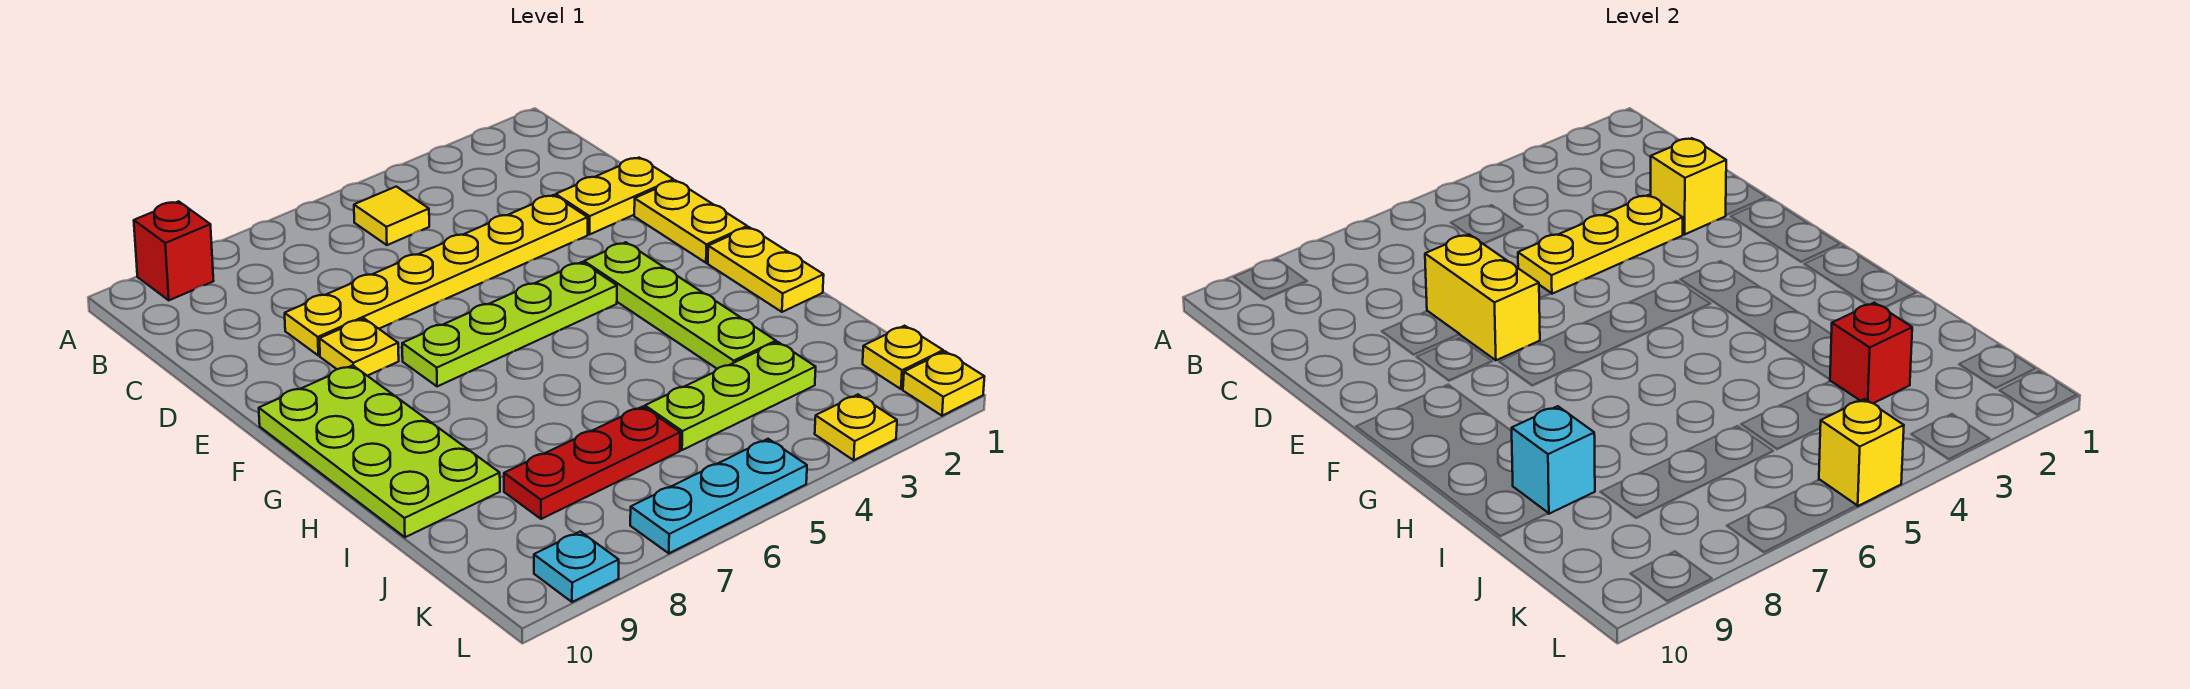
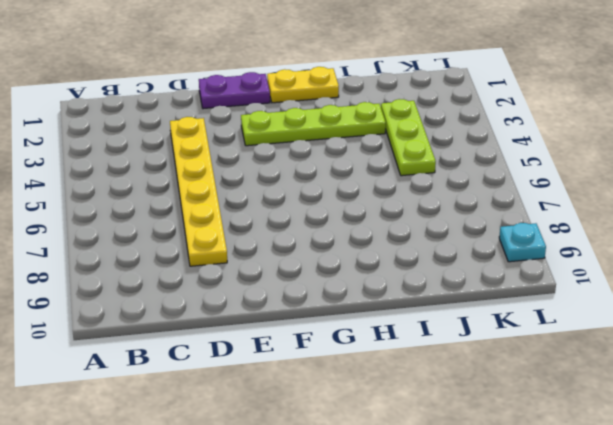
purple plate E1:F1 level 1 -> yellow plate E1:F1 level 1
none -> red brick A9 level 1
none -> yellow tile B5 level 1
none -> yellow plate D1:D2 level 1

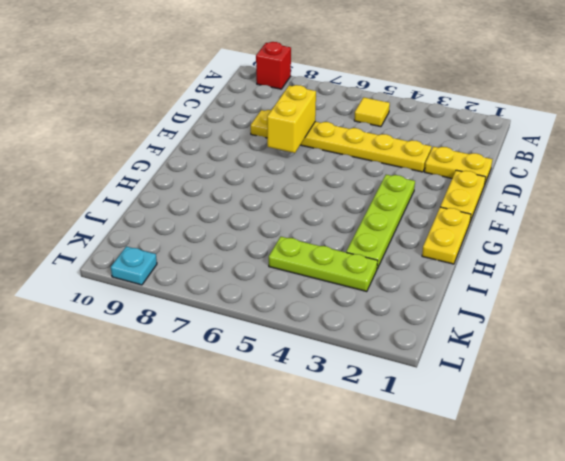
none -> yellow plate E8 level 1
none -> lime plate F4:F7 level 1
none -> lime plate F9:I10 level 1

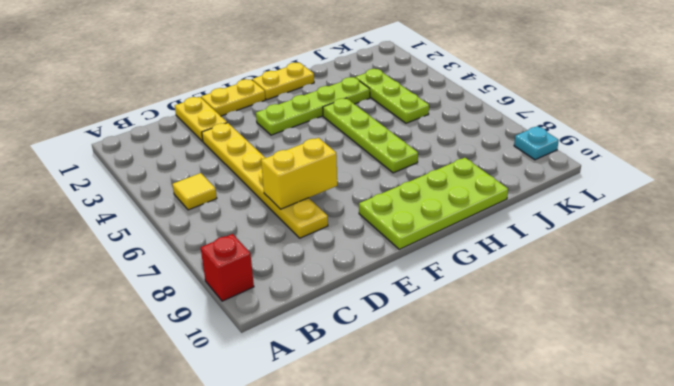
lime plate H4:H7 level 1 -> lime plate F4:F7 level 1
none -> yellow plate E8 level 1
none -> red plate J6:J8 level 1
none -> yellow plate K1 level 1

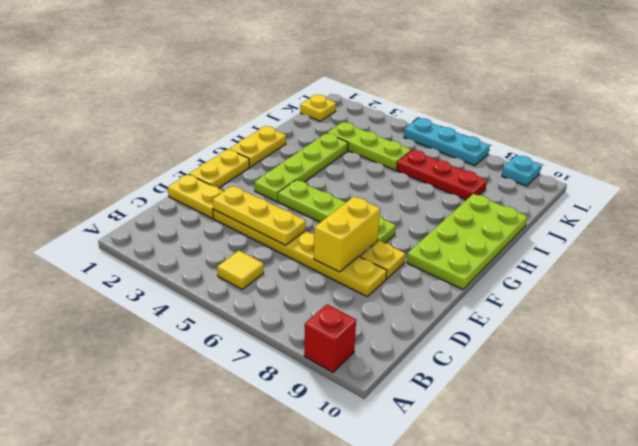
none -> yellow plate L1 level 1
none -> yellow plate L3 level 1
none -> yellow brick D2 level 2

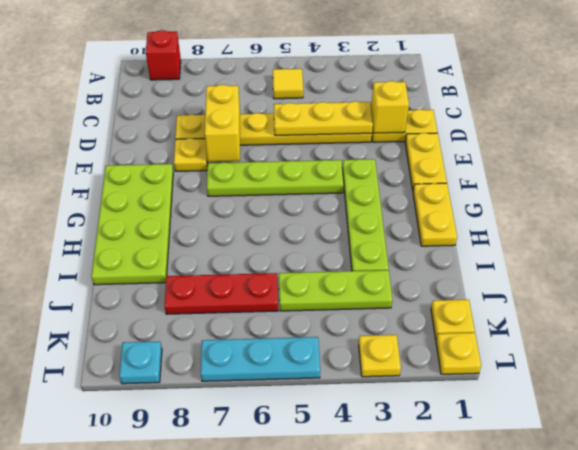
none -> cyan brick I9 level 2
none -> red brick J3 level 2
none -> yellow brick L5 level 2

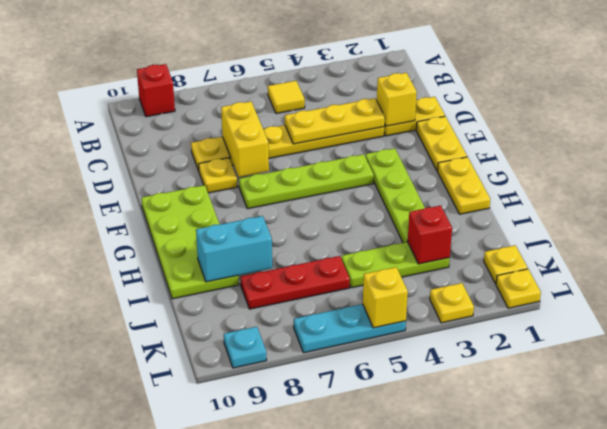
cyan brick I8:I9 level 2 -> cyan brick I9 level 2

